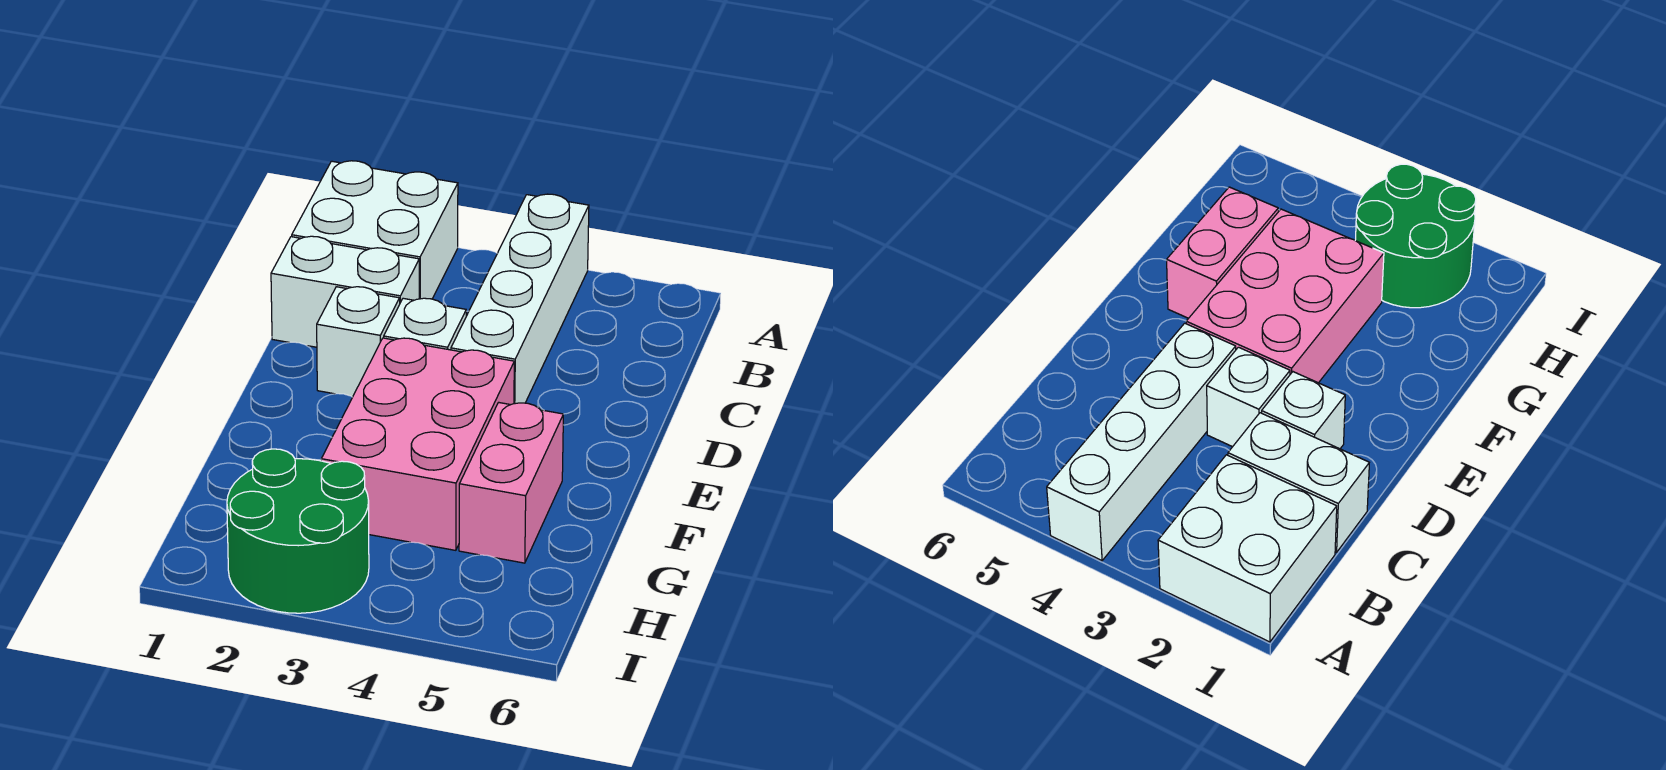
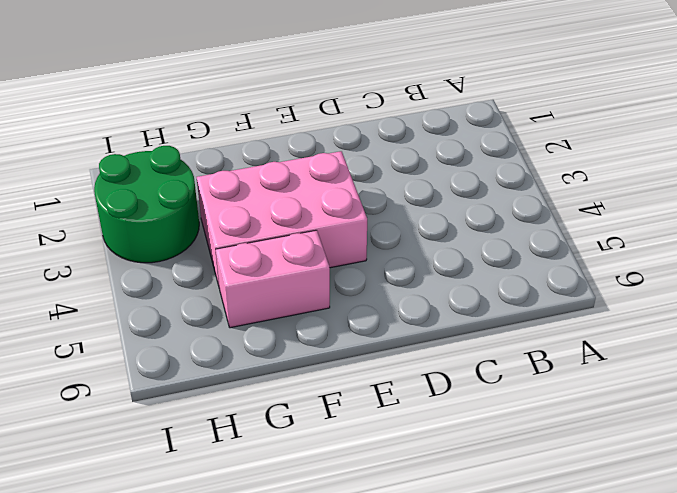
none -> white brick A1:B2 level 1
none -> white brick A4:D4 level 1

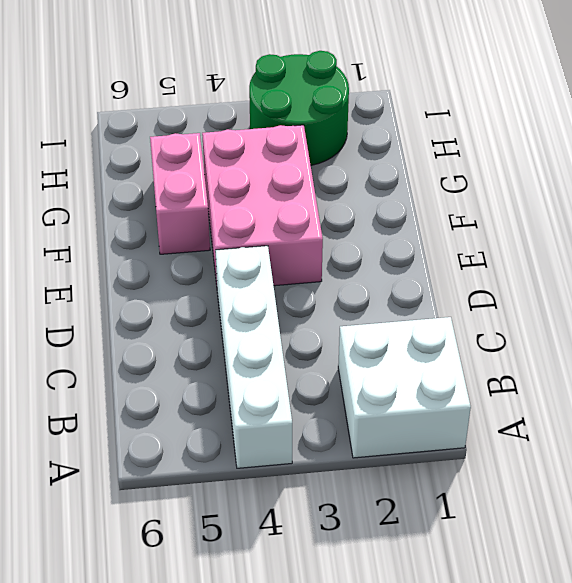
none -> white brick C1:C2 level 1
none -> white brick D2 level 1

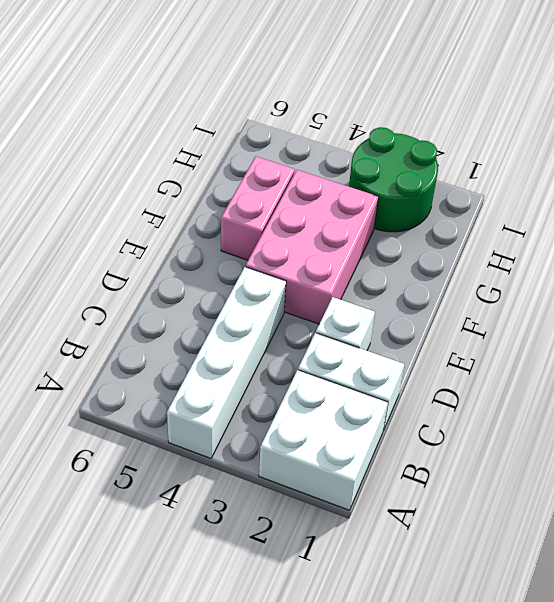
none -> white brick D3 level 1

